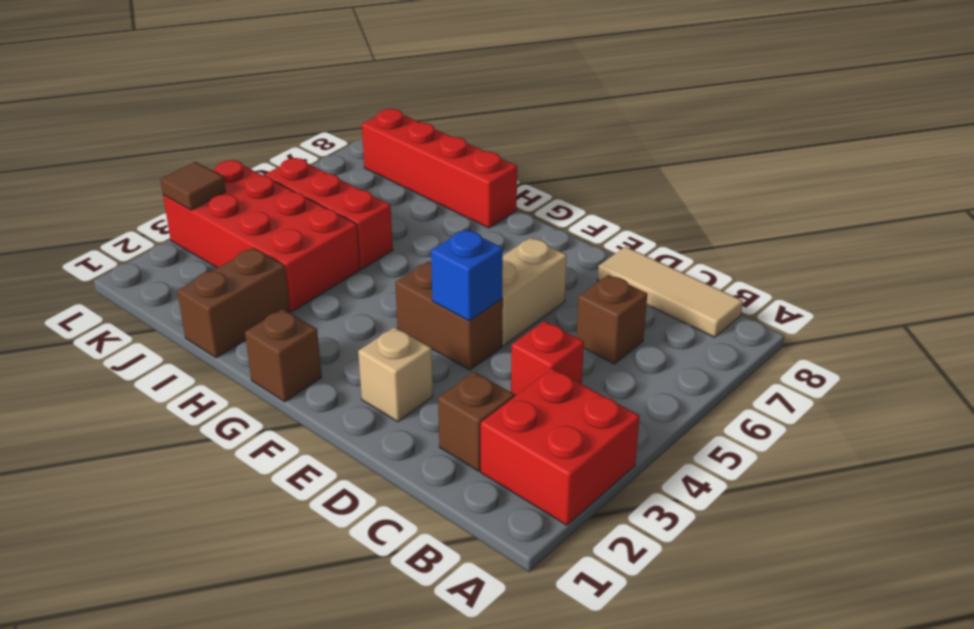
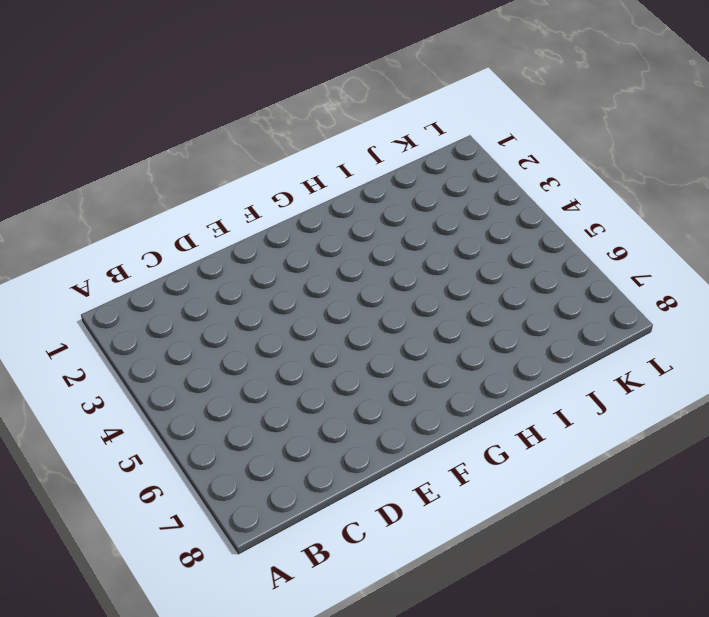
none -> red brick A2:B3 level 1
none -> tan tile B8:D8 level 1
none -> brown brick C2 level 1

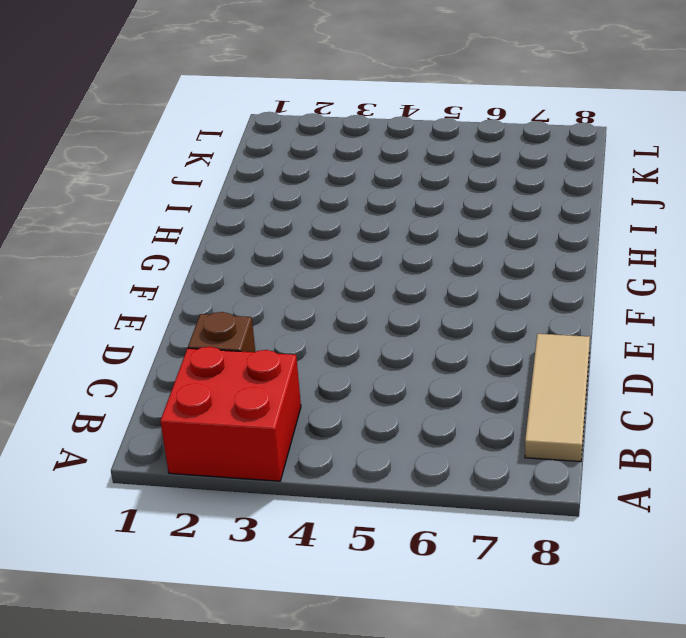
none -> red brick C4 level 1
none -> brown brick C6 level 1
none -> tan brick E2 level 1

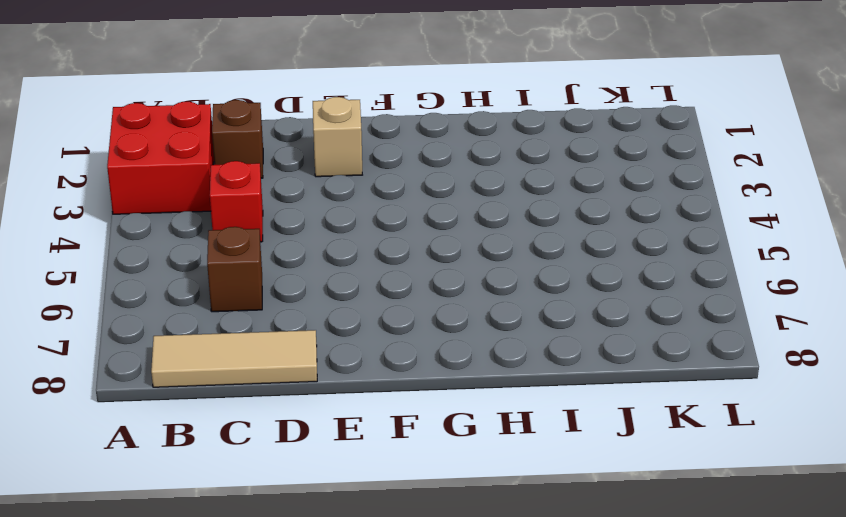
none -> brown brick E4:F4 level 1
none -> tan brick E5:E6 level 1
none -> brown brick G1 level 1

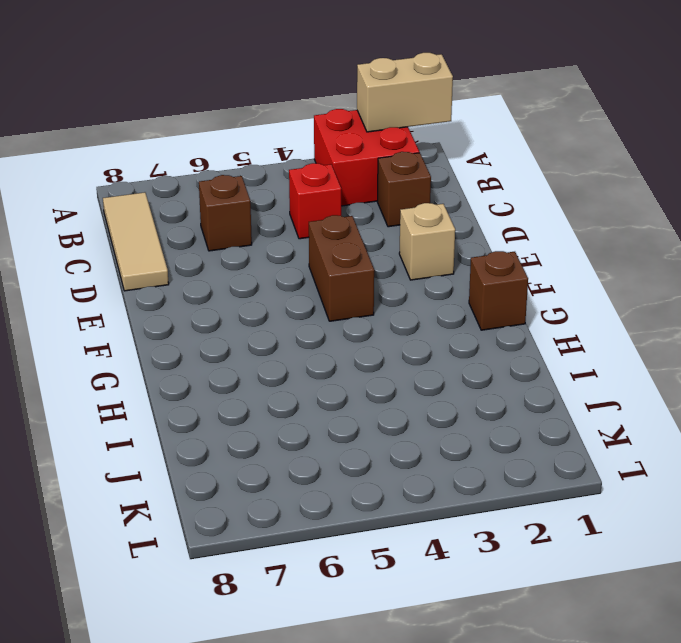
tan brick A1:A2 level 2 -> tan brick E5:E6 level 1
none -> red brick H8:K8 level 1
none -> brown brick I1:I2 level 1
none -> red brick I3:L4 level 1

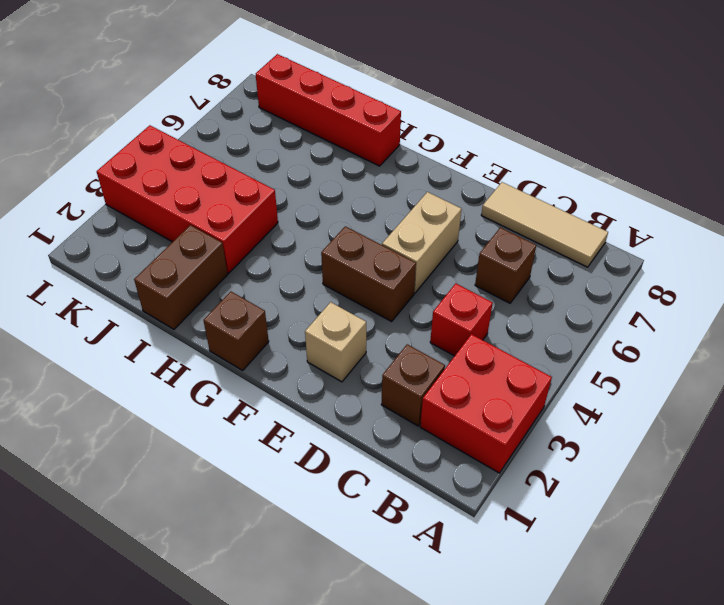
none -> red brick I5:K5 level 1
none -> blue brick E4 level 2
none -> brown tile L3 level 2

